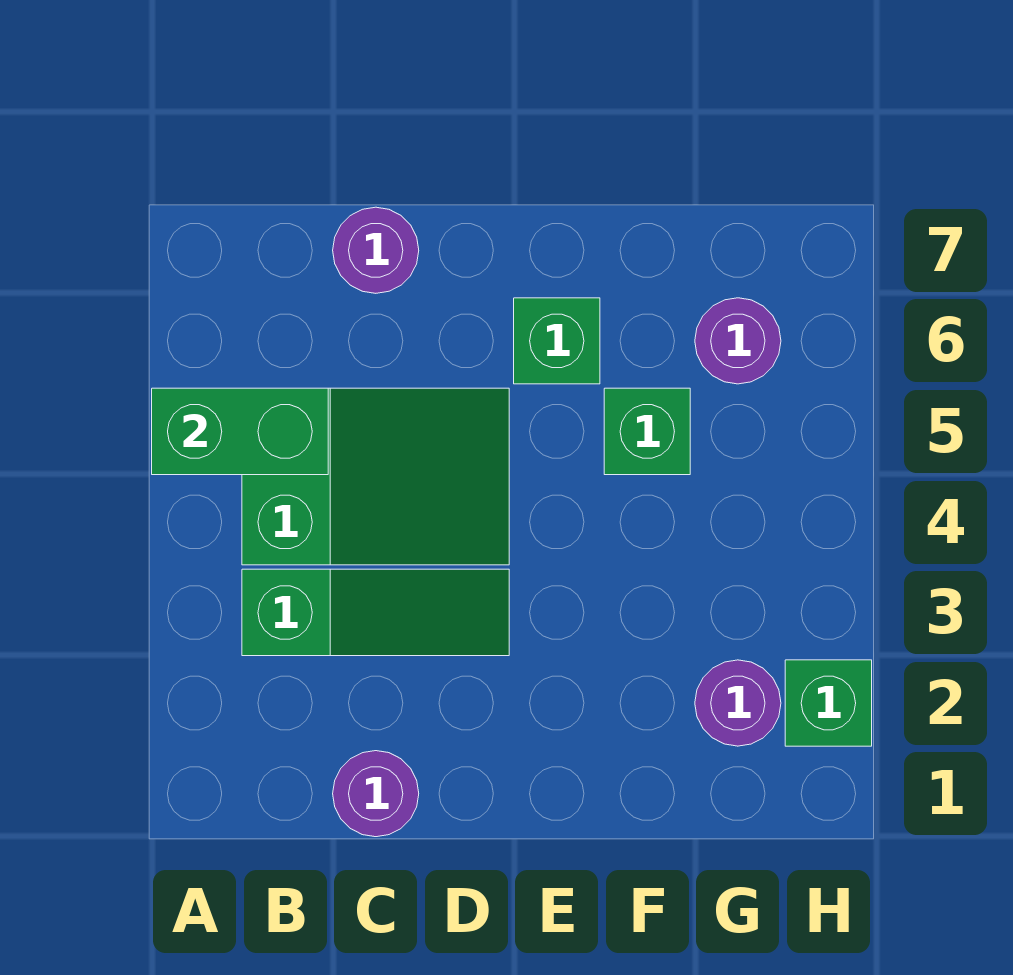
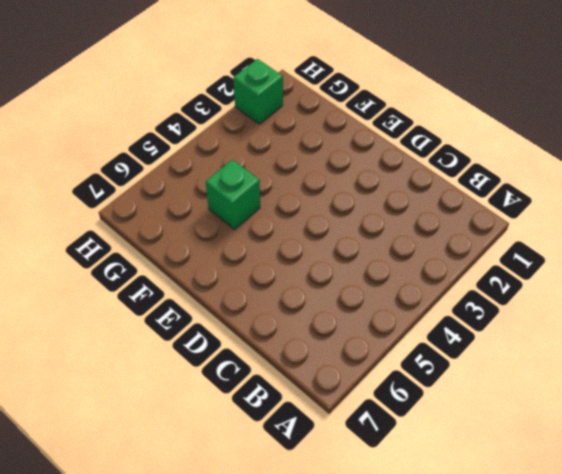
none -> green slope B3:D3 level 1 top B
none -> green slope B4:D5 level 1 top B

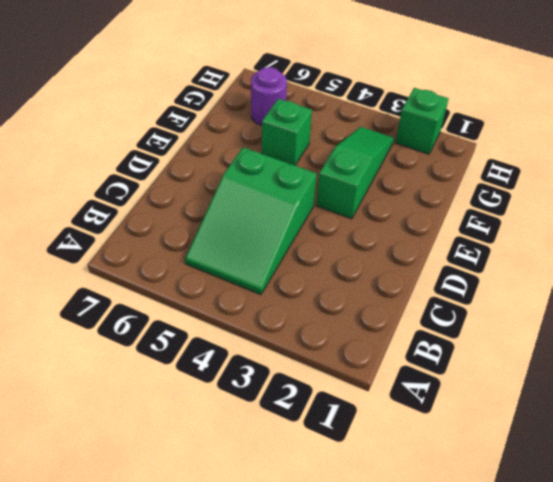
green slope B4:D5 level 1 top D -> green slope B4:D5 level 1 top B
green slope E3:G3 level 1 top E -> green slope B3:D3 level 1 top B
none -> purple round brick C1 level 1
none -> purple round brick C7 level 1

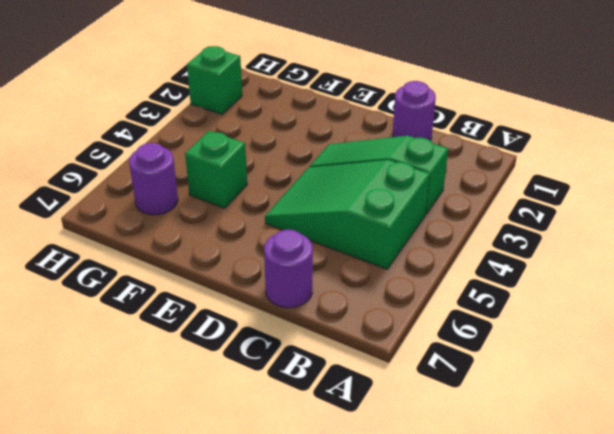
none -> green brick E6 level 1
none -> purple round brick G2 level 1

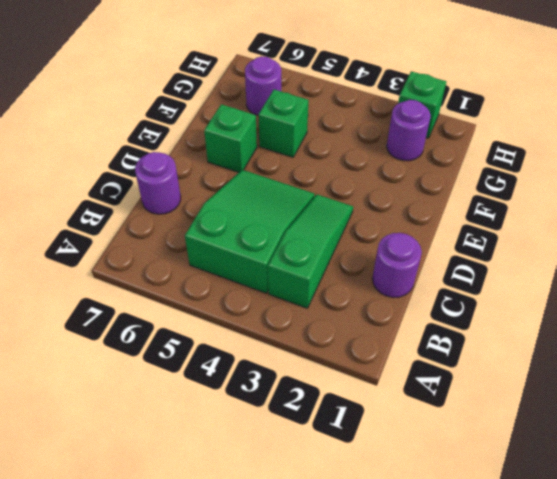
none -> green brick A5:B5 level 2

